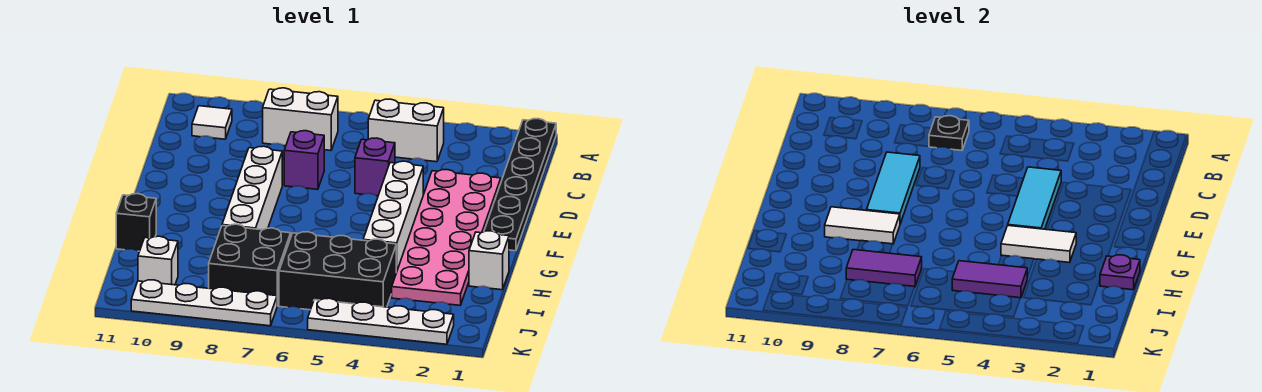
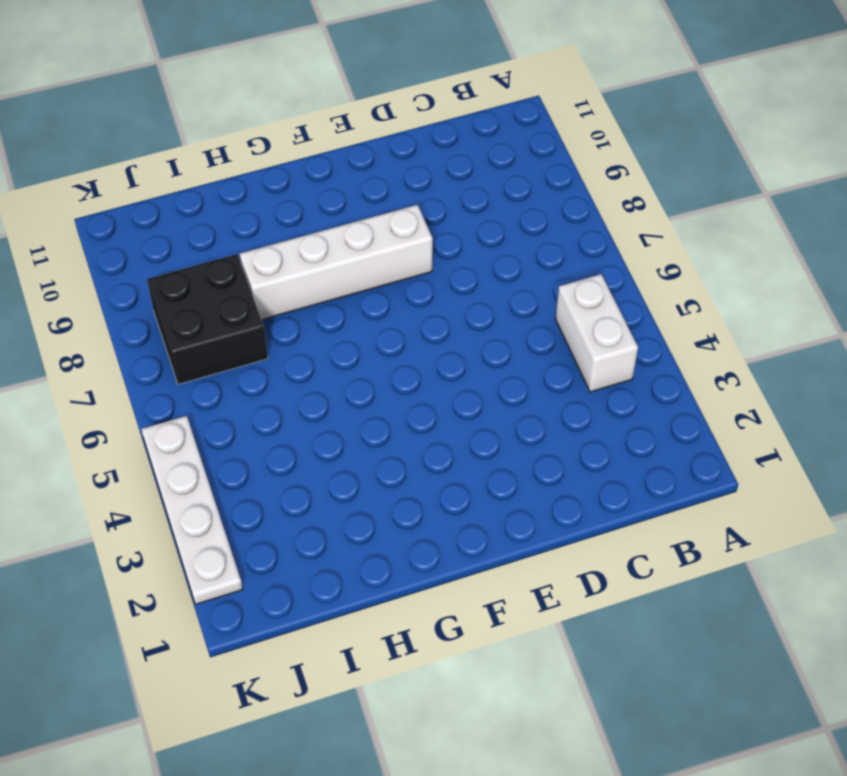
none -> black plate A1:F1 level 1
none -> white brick B7:B8 level 1
none -> white tile B10 level 1

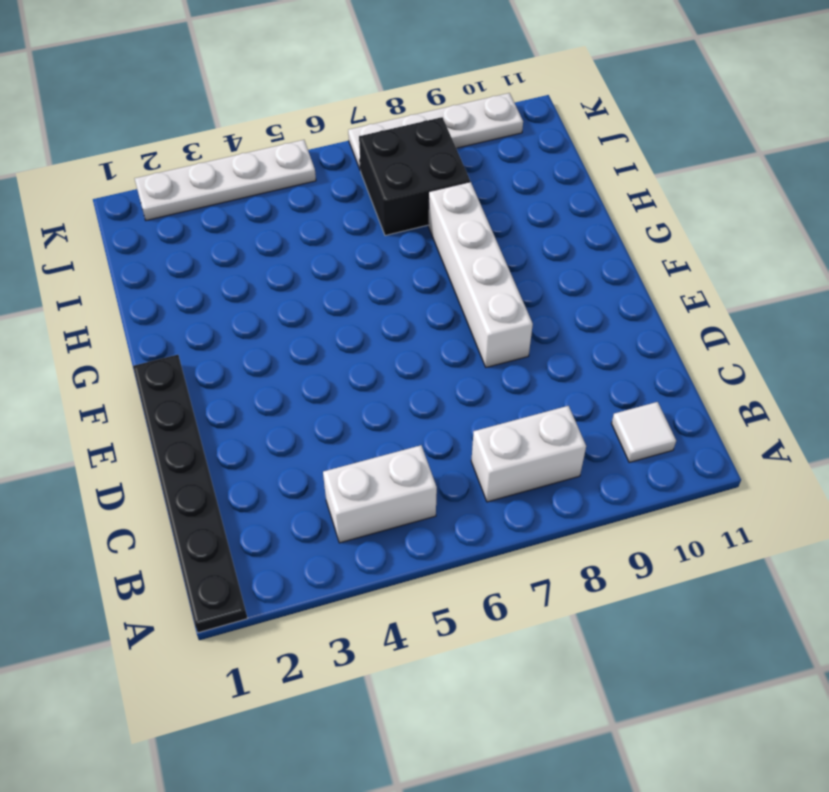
none -> pink plate D2:I3 level 1
none -> purple brick D5 level 1
none -> purple brick D7 level 1

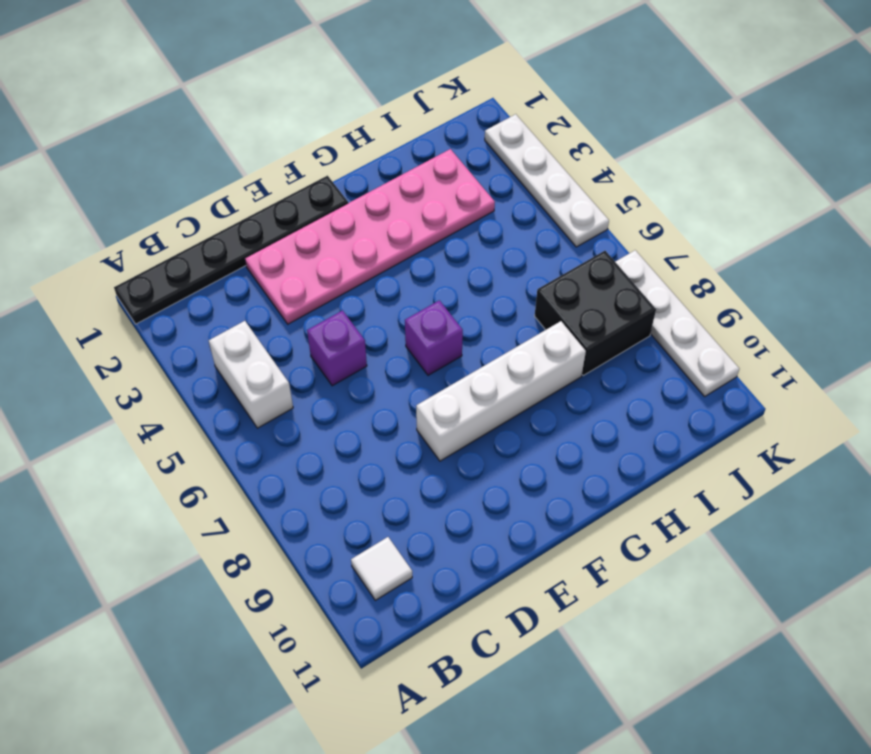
purple brick F6 level 1 -> purple brick D7 level 1
none -> white brick B7:B8 level 1
none -> white brick E4:H4 level 1
none -> white brick H1 level 1

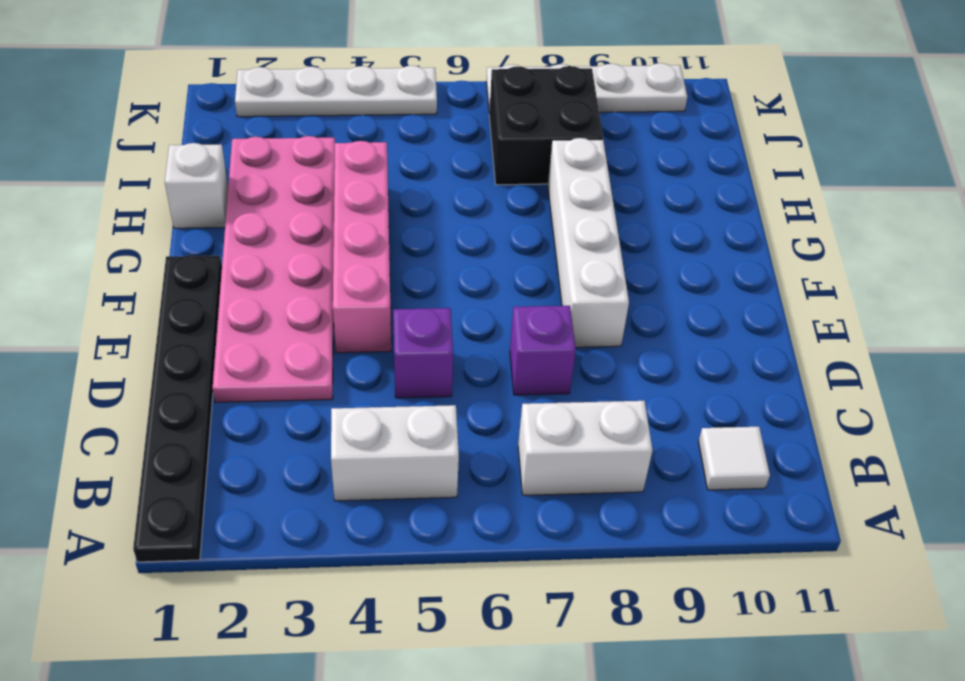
pink brick E4:H4 level 1 -> white brick E4:H4 level 1
none -> black brick H11 level 1
none -> black brick I4:J6 level 1
none -> white brick J10 level 1

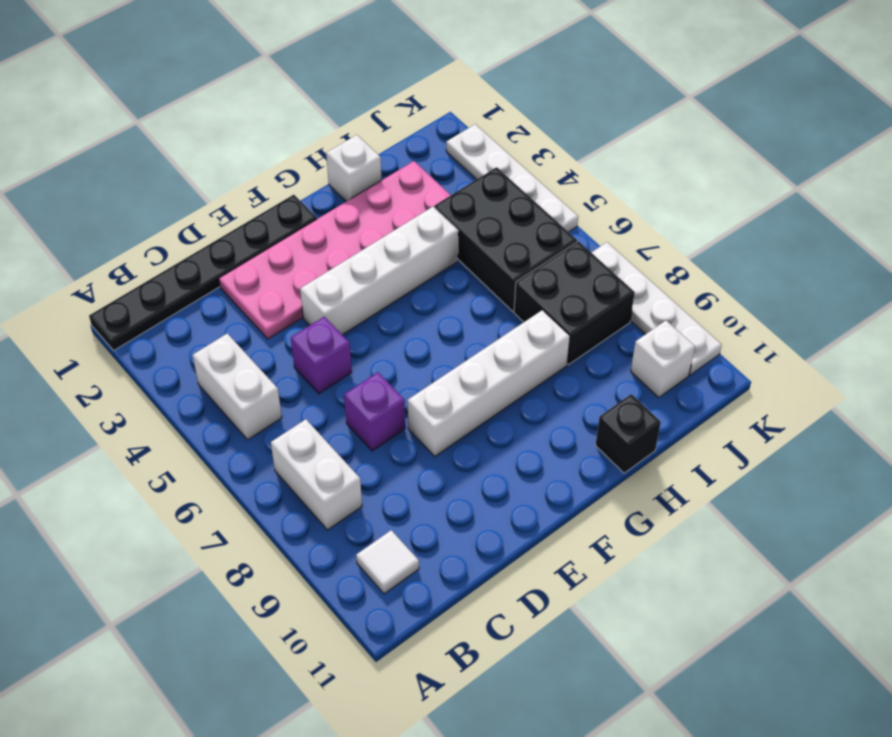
none -> black plate B7 level 2
none -> cyan tile D4:F4 level 2
none -> cyan tile D8:F8 level 2

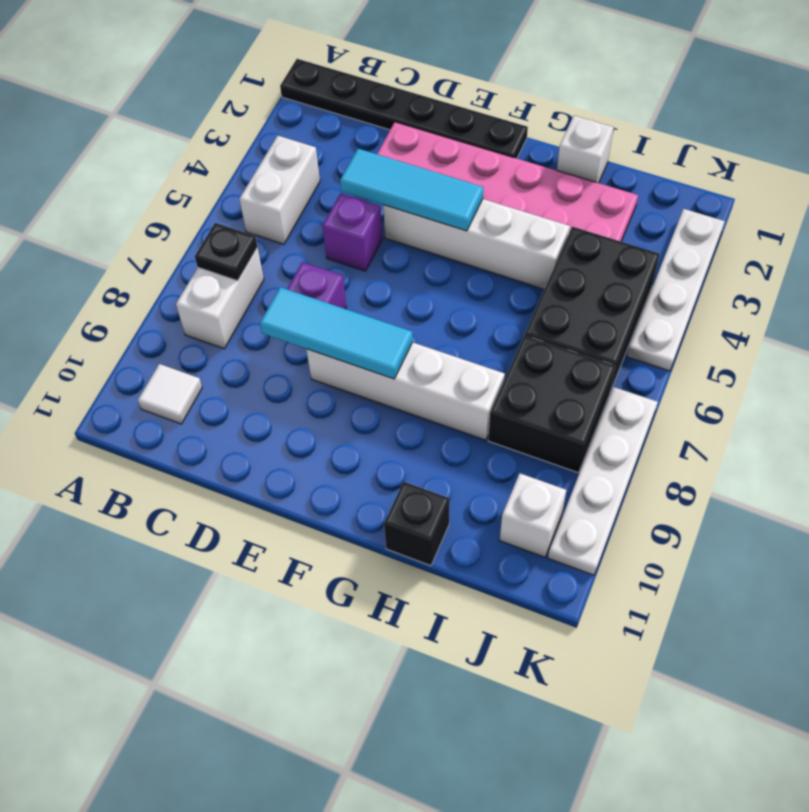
none -> white tile G3:G4 level 2
none -> white tile G8:G9 level 2
none -> purple plate H1 level 2

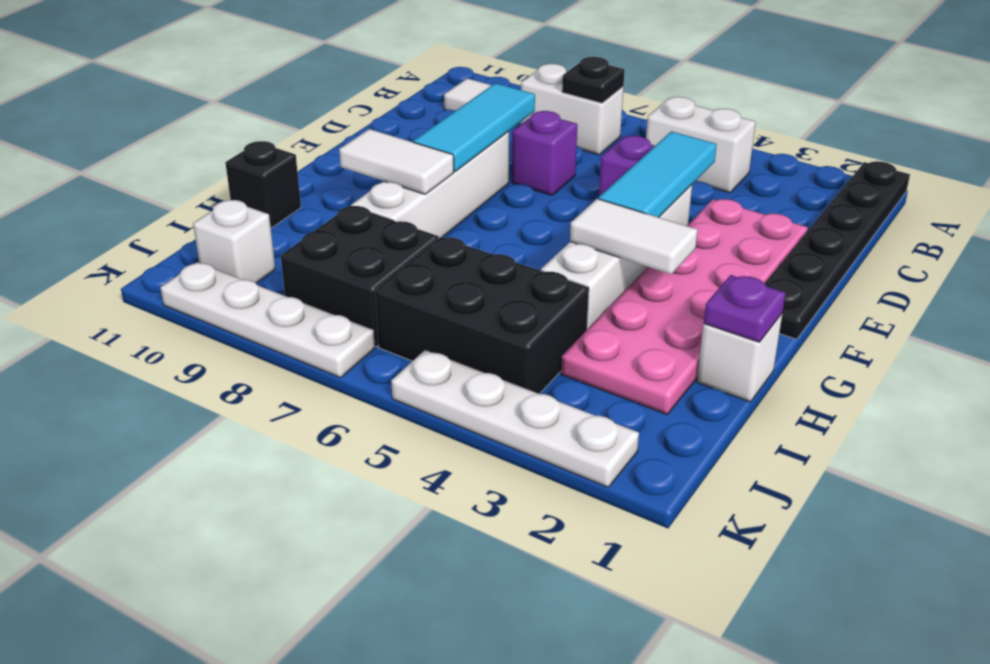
none -> purple tile I4:I5 level 2
none -> purple tile I7:I8 level 2

